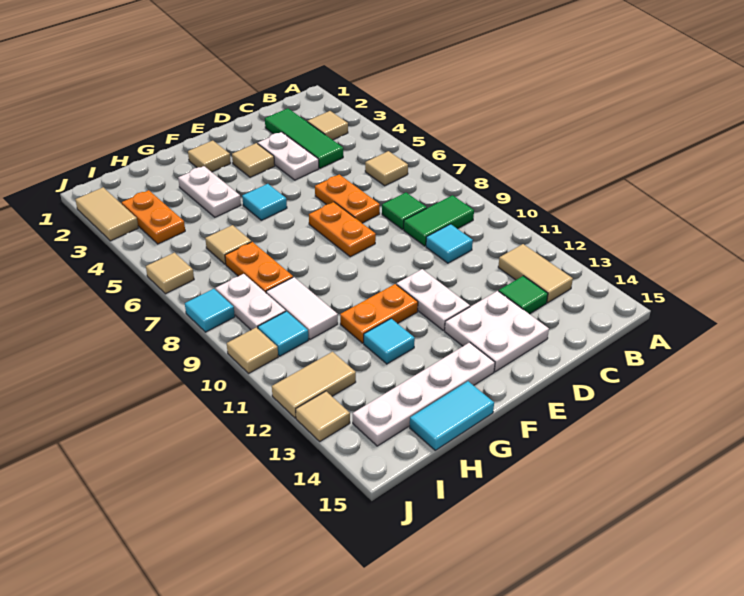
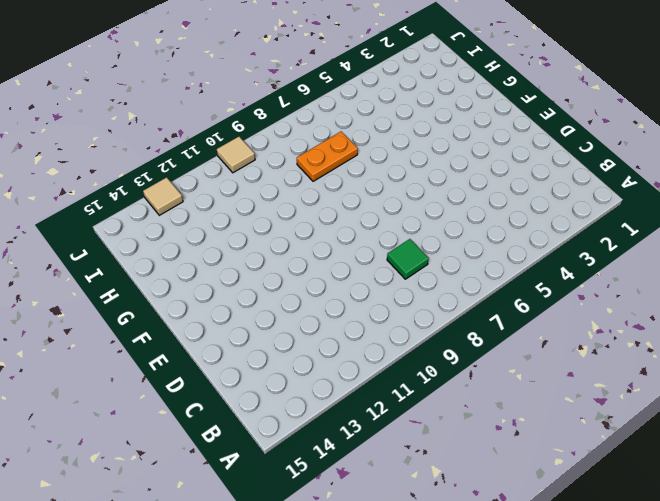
none -> tan tile B3 level 1
none -> tan tile B6 level 1
none -> green tile B9:C9 level 1
none -> tan tile B12:B13 level 1

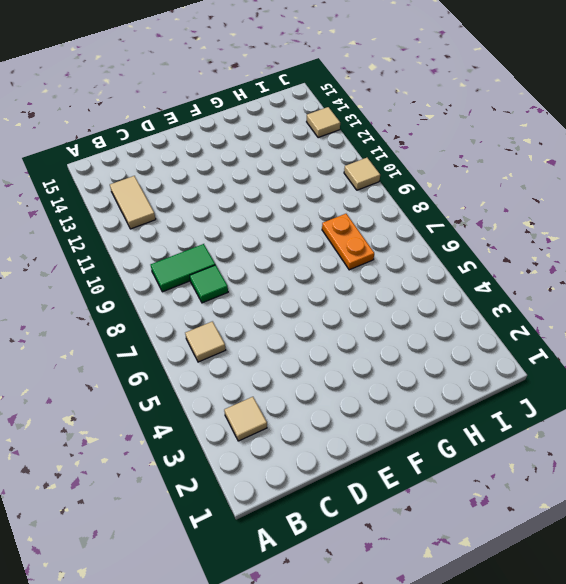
none -> green tile C2:C4 level 1
none -> cyan tile C10 level 1
none -> green tile C13 level 1
none -> white plate D3:D4 level 1

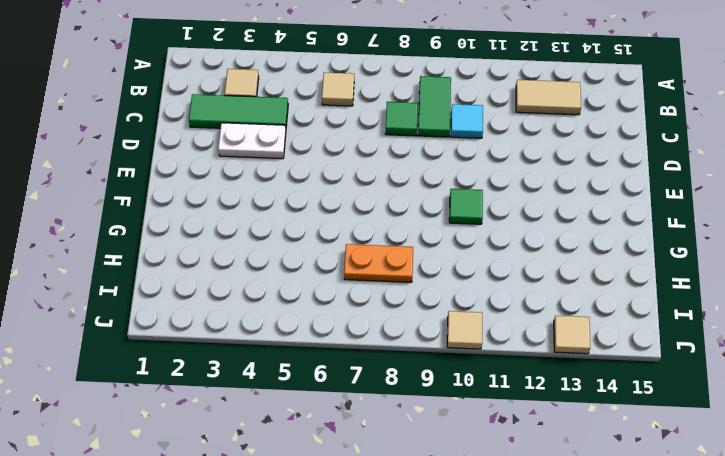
green tile F10 level 1 -> green tile C13 level 1
none -> orange plate D6:D7 level 1
none -> white plate D13:E14 level 1
none -> tan tile E3 level 1
none -> orange plate E7:E8 level 1

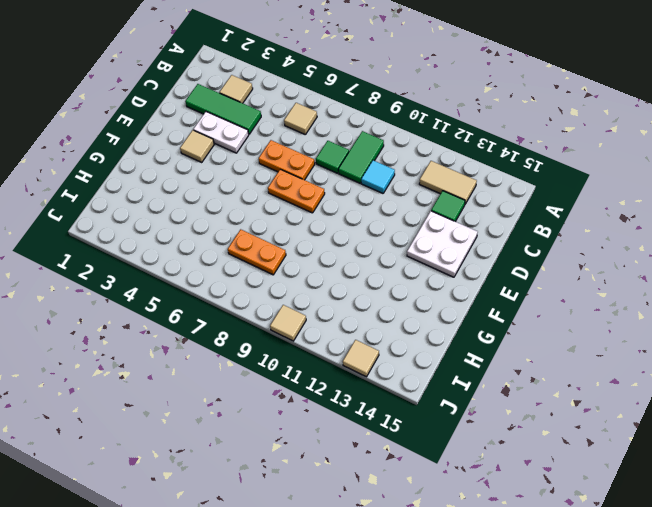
none -> white plate E11:E12 level 1
none -> tan tile F2 level 1
none -> cyan tile F5 level 1
none -> orange plate F11:G11 level 1

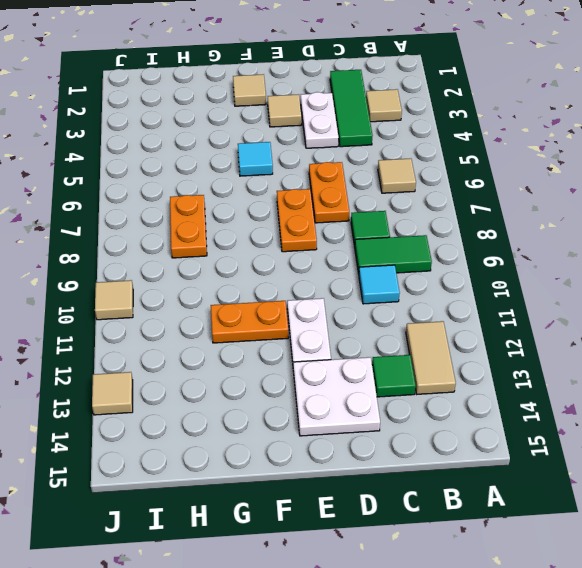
none -> white plate F14:I14 level 1
none -> white plate G3:G4 level 1
none -> cyan tile G12 level 1
none -> cyan tile G15:H15 level 1

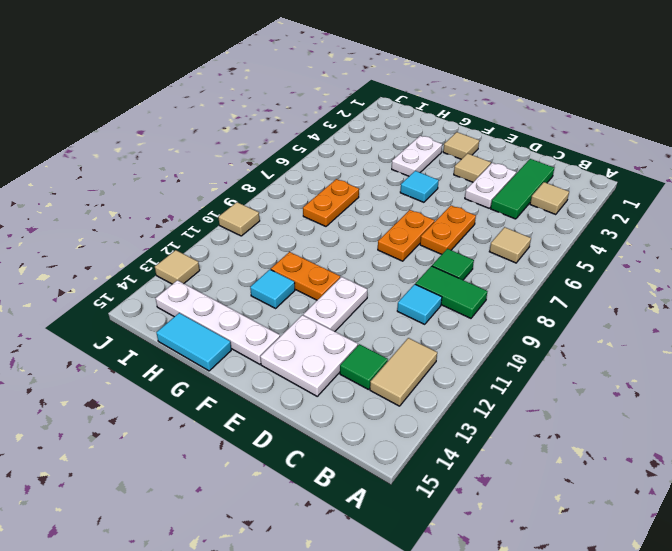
none -> tan tile H6 level 1
none -> white tile H9:H10 level 1
none -> orange plate I3:I4 level 1
none -> white plate I8:I9 level 1

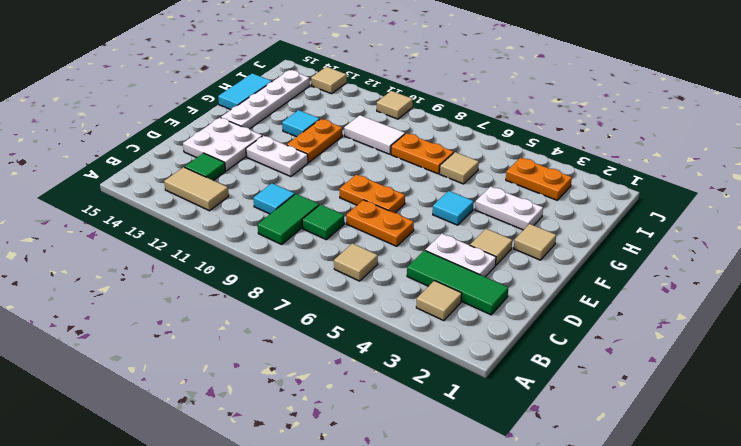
none -> white plate I8:I9 level 1
none -> cyan tile I10 level 1
none -> tan tile I12:J12 level 1
none -> tan tile J2:J3 level 1

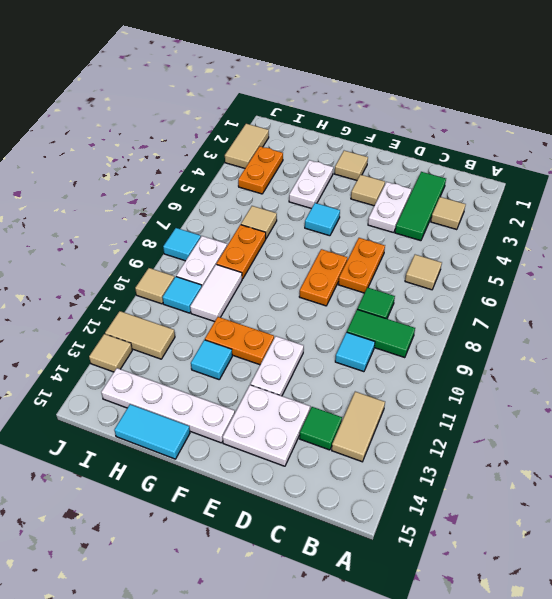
none -> tan tile J6 level 1

